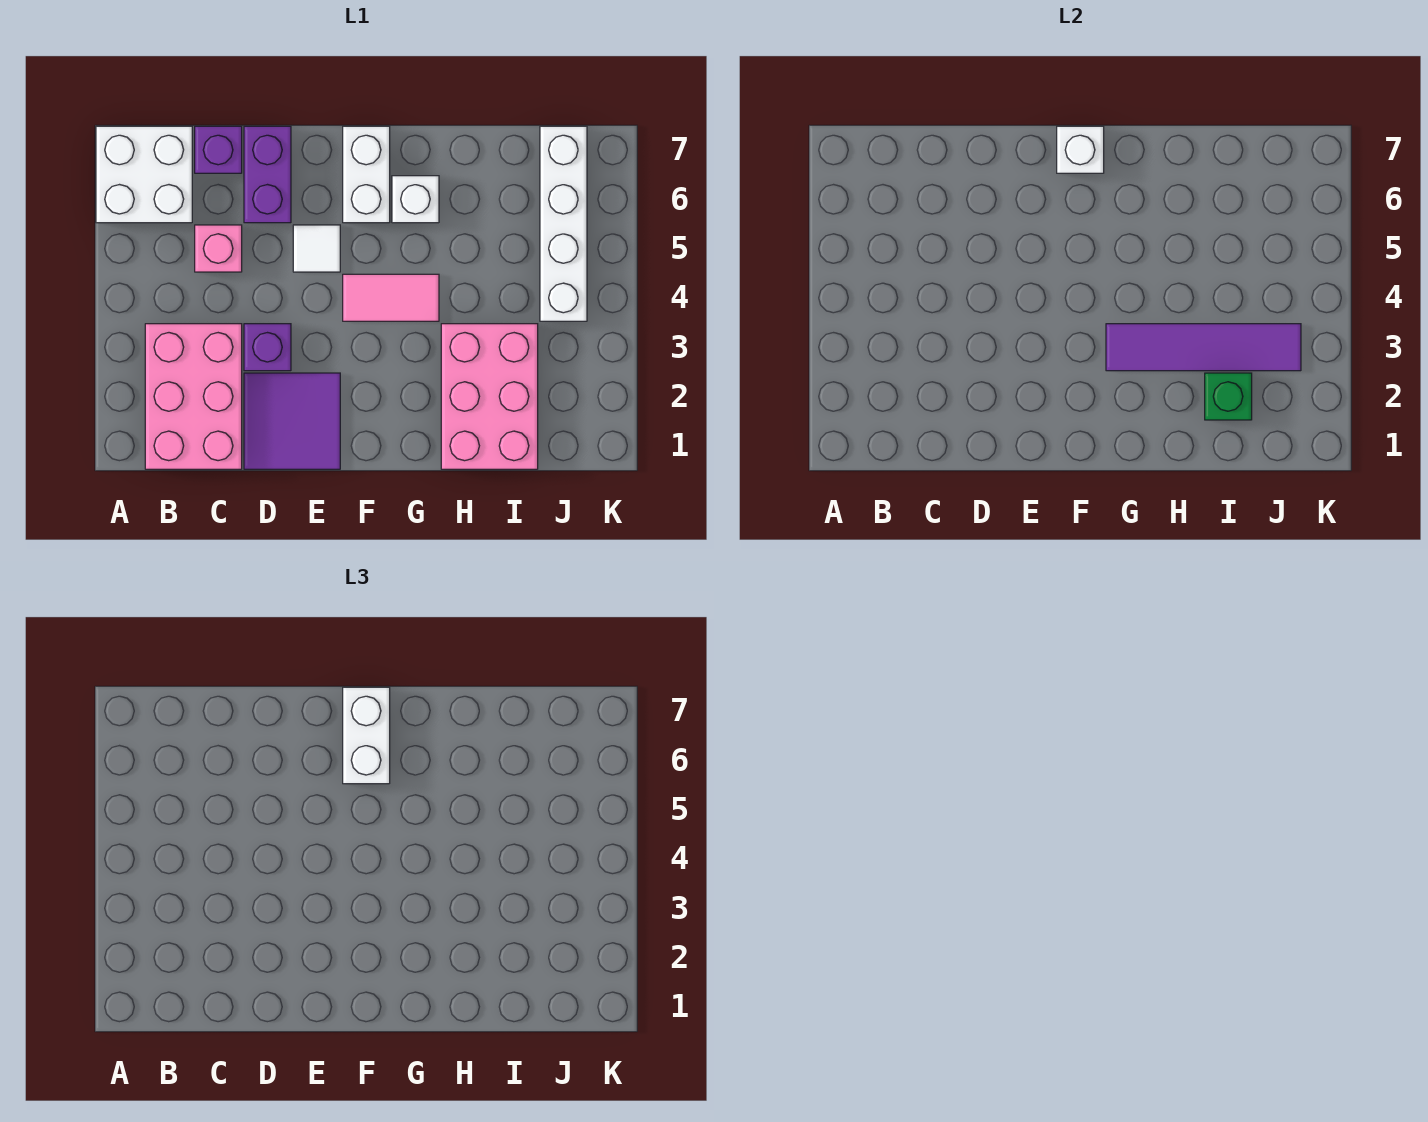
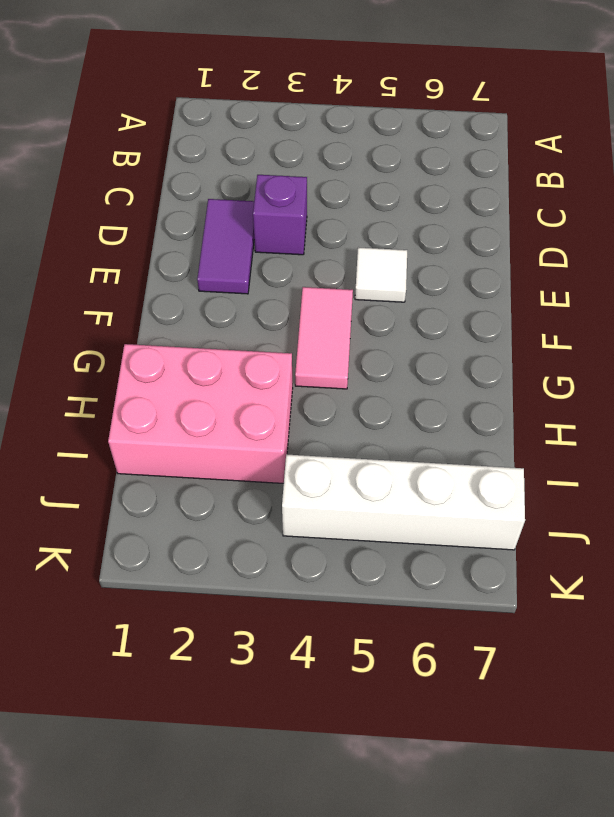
purple tile D2:E2 level 1 -> purple tile D1:E2 level 1
none -> white brick A6:B7 level 1
none -> pink brick B1:C3 level 1
none -> pink brick C5 level 1

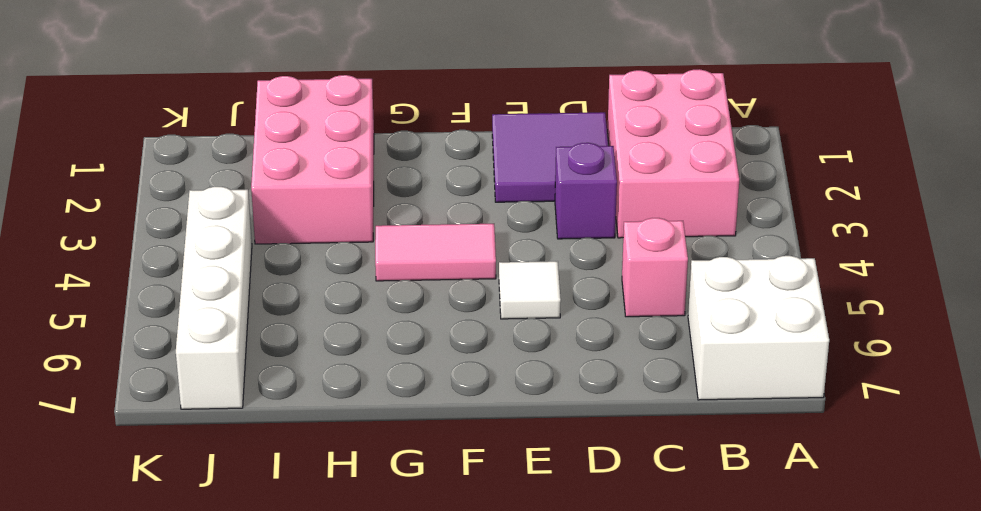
none -> purple brick C7 level 1
none -> purple brick D6:D7 level 1
none -> white brick F6:F7 level 1

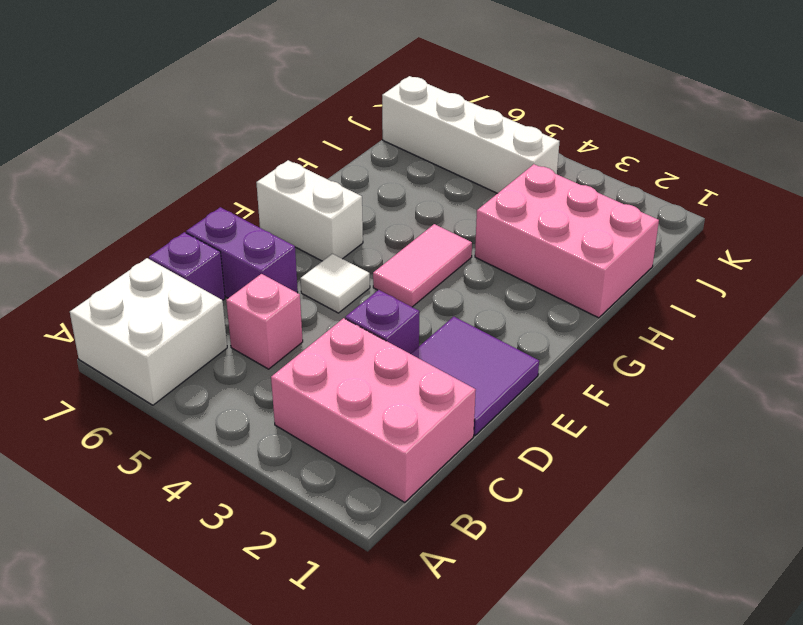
none -> white brick G6 level 1
none -> white brick F7 level 2
none -> purple tile G3:J3 level 2

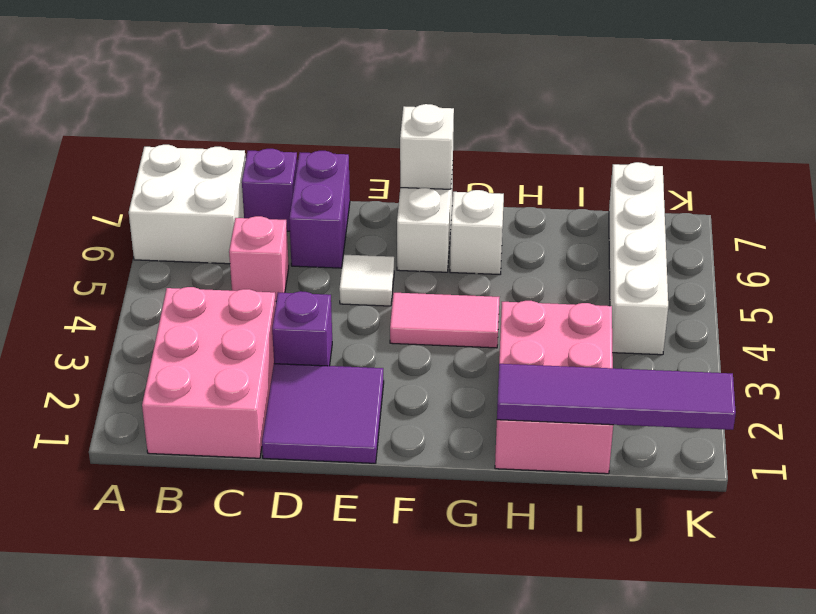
purple tile H1:K1 level 2 -> purple tile G3:J3 level 2
none -> green brick I2 level 2
none -> white brick F6:F7 level 3

